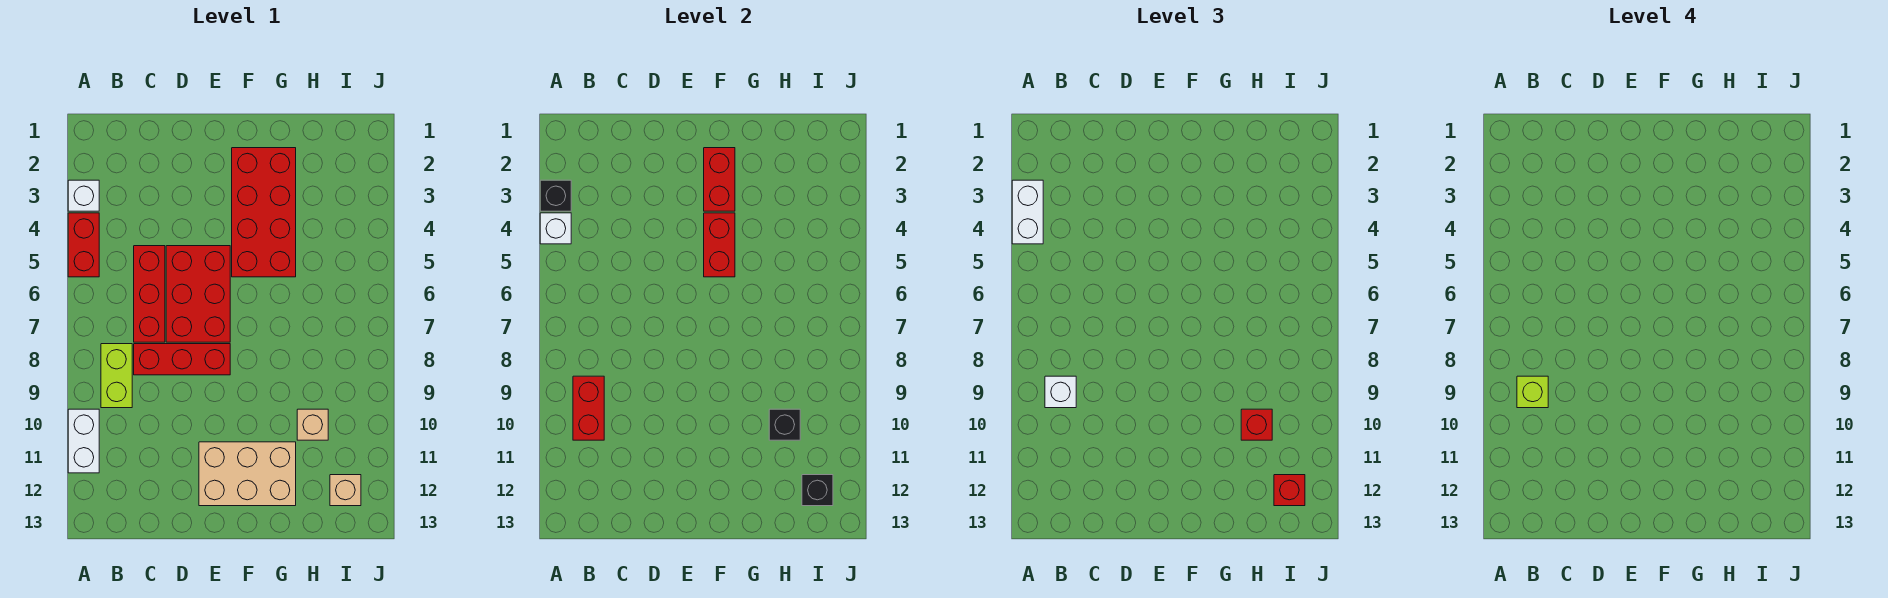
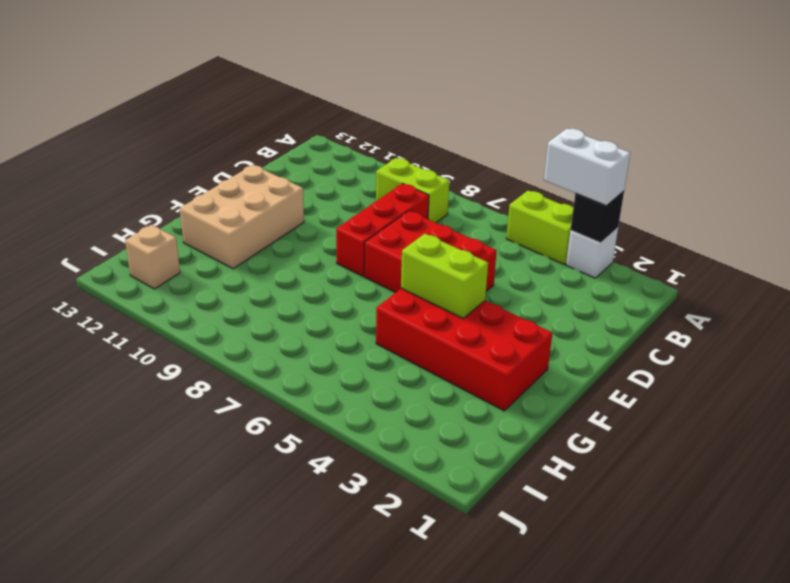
lime brick A4:A5 level 1 -> red brick A4:A5 level 1
lime brick F4:F5 level 2 -> red brick F4:F5 level 2
none -> white brick A10:A11 level 1
none -> red brick C5:C7 level 1
none -> tan brick H10 level 1

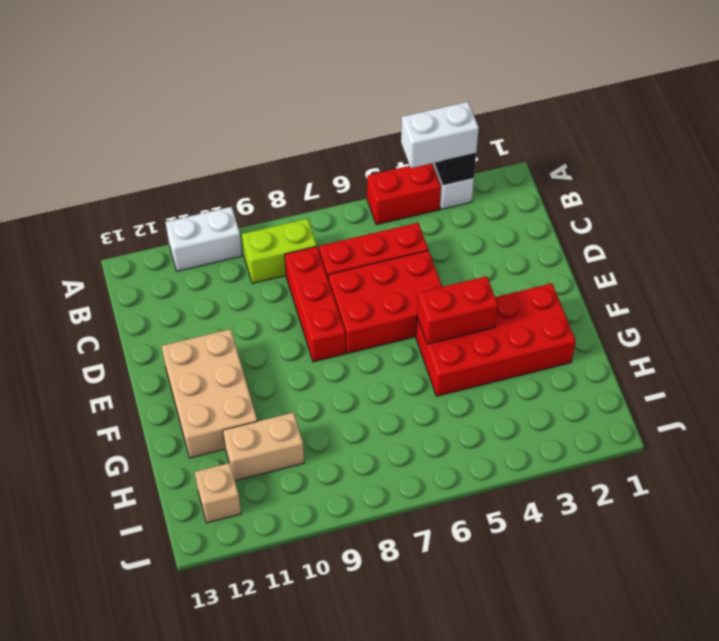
tan brick H10:H11 level 1 -> tan brick H10 level 1
none -> white brick A4 level 2
none -> red brick B9:B10 level 2
none -> red brick F2:F3 level 2

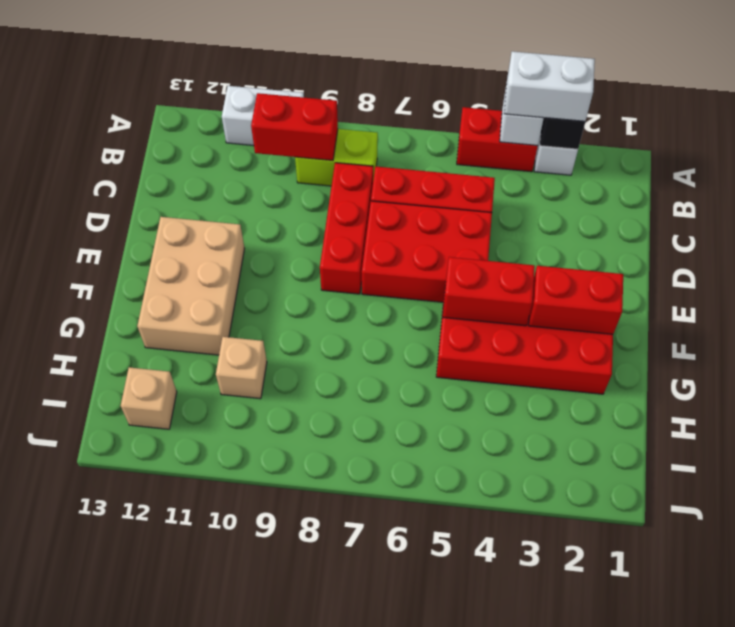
none -> black brick H10 level 2
none -> black brick I12 level 2
none -> white brick B9 level 3

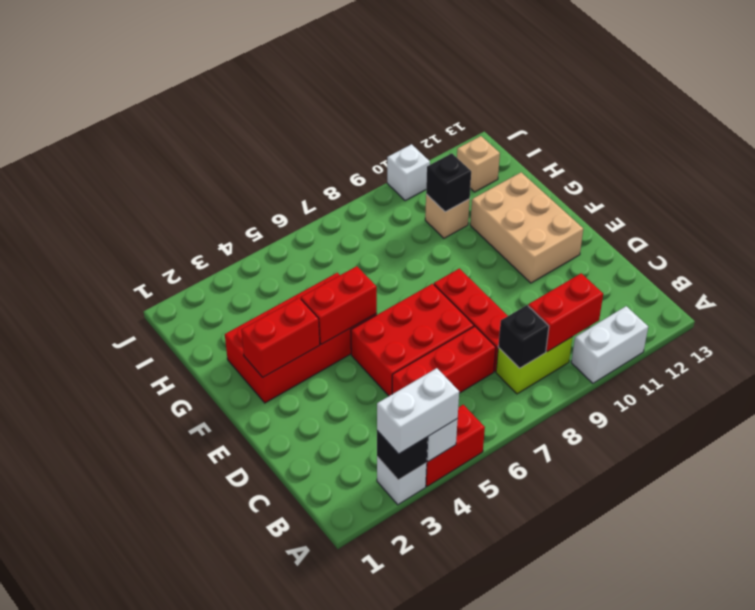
black brick B8 level 2 -> black brick I12 level 2
white brick J10 level 1 -> white brick B9 level 3
none -> red brick H10 level 3
none -> red brick I12 level 3
none -> lime brick B9 level 4

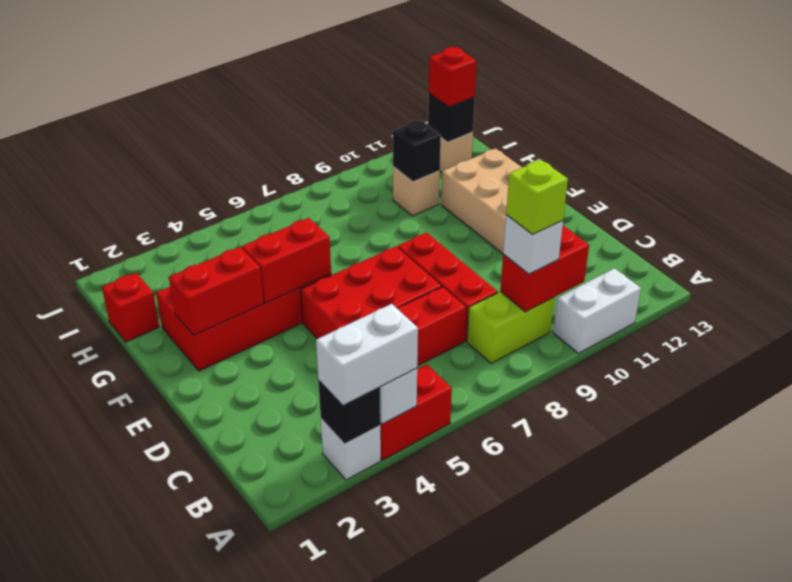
red brick H1 level 1 -> red brick H10 level 3

